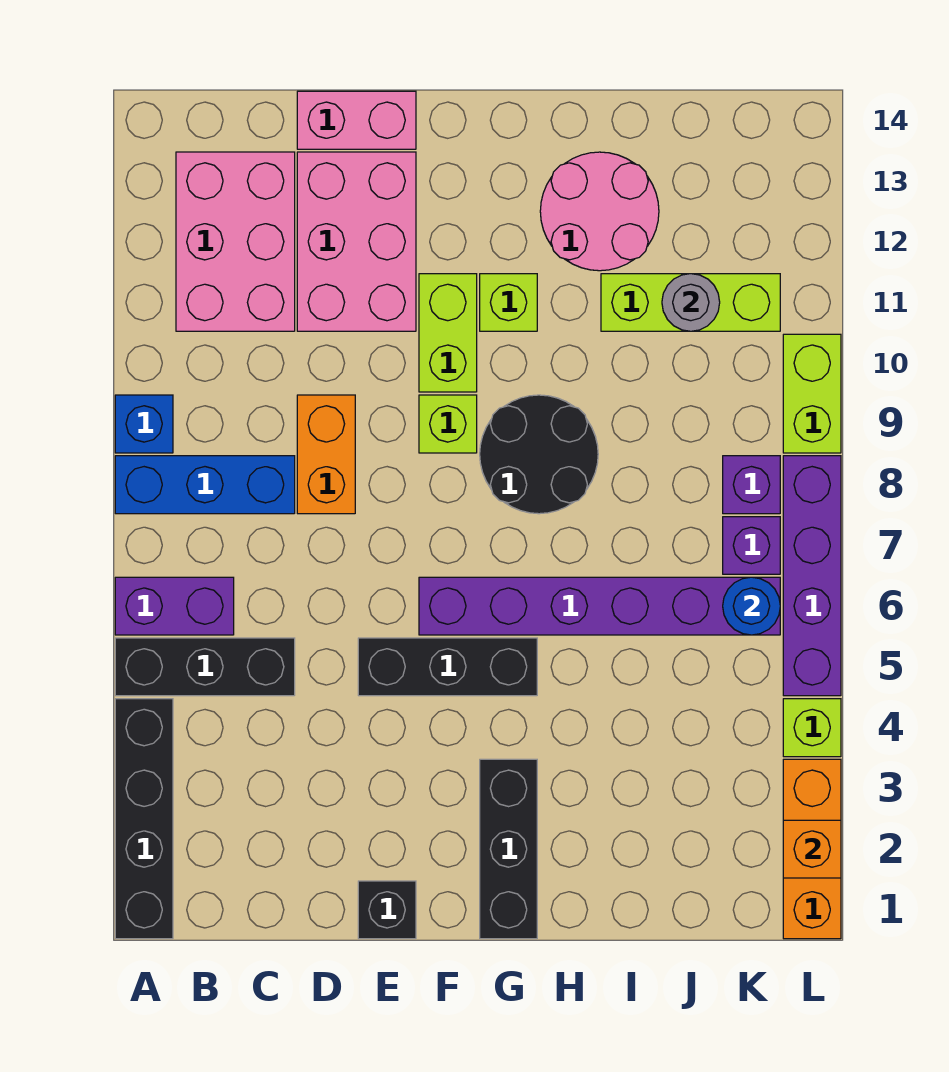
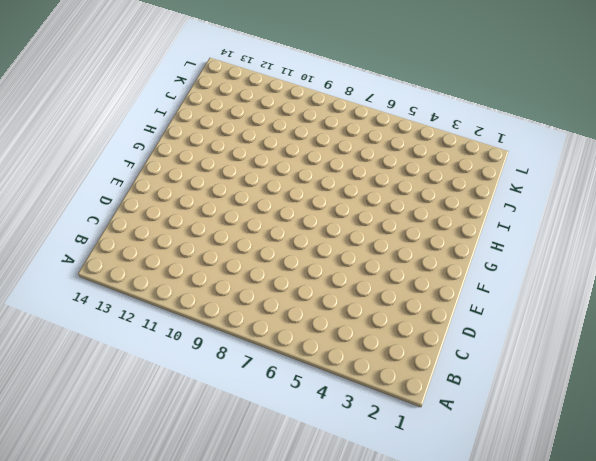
none -> black brick A1:A4 level 1
none -> black brick A5:C5 level 1
none -> purple brick A6:B6 level 1

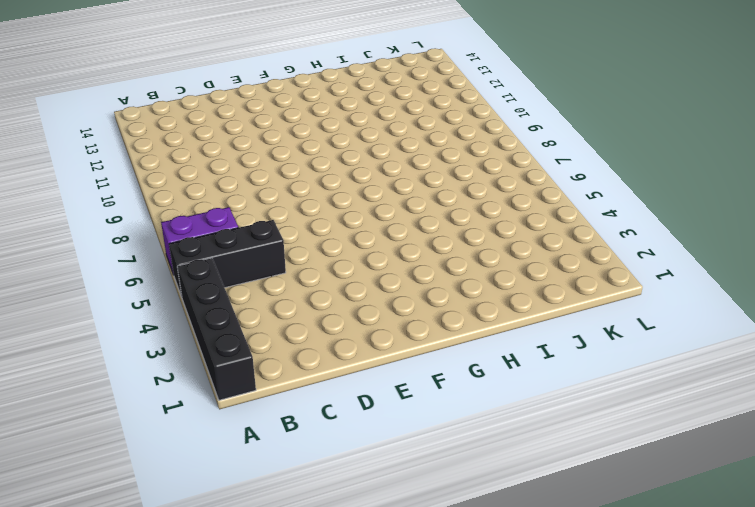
none -> blue brick A8:C8 level 1
none -> blue brick A9 level 1
none -> pink brick B11:C13 level 1

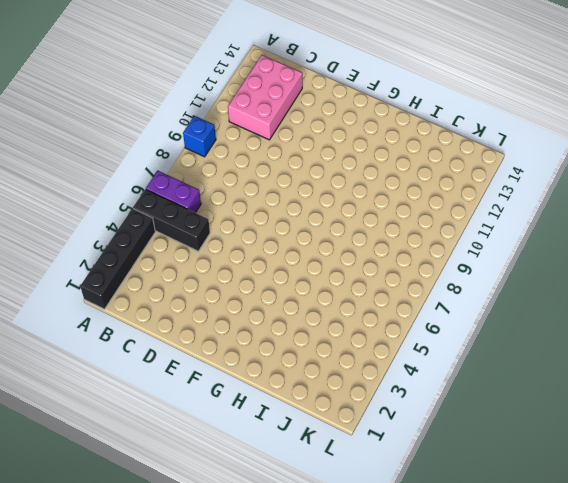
none -> blue brick A8:C8 level 1
none -> orange brick D8:D9 level 1
none -> pink brick D11:E13 level 1

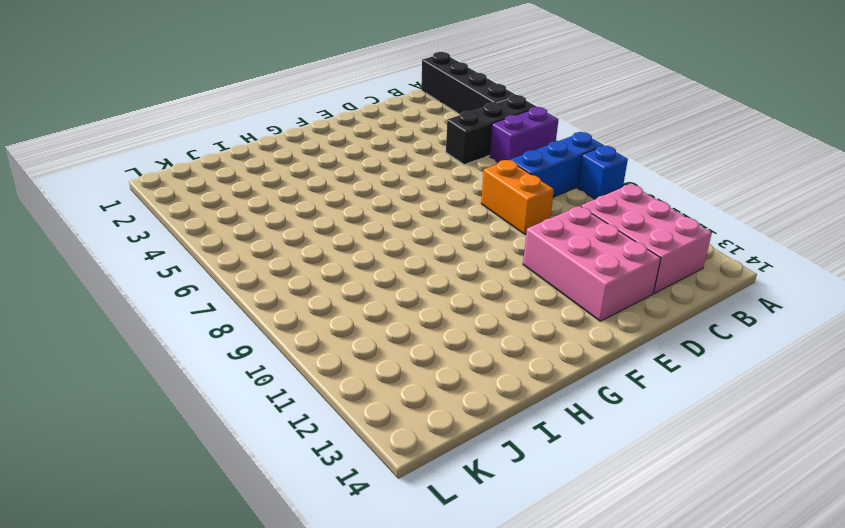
none -> pink brick D14:E14 level 1
none -> black brick E1 level 1
none -> black brick E5:G5 level 1

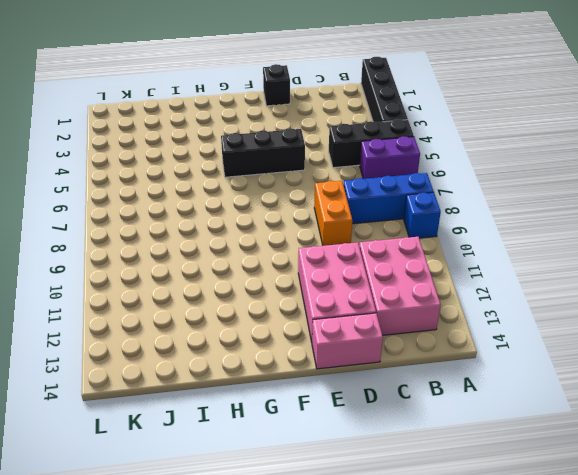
none -> purple brick F6:K6 level 1
none -> lime brick F9 level 1
none -> lime brick F10:F11 level 1

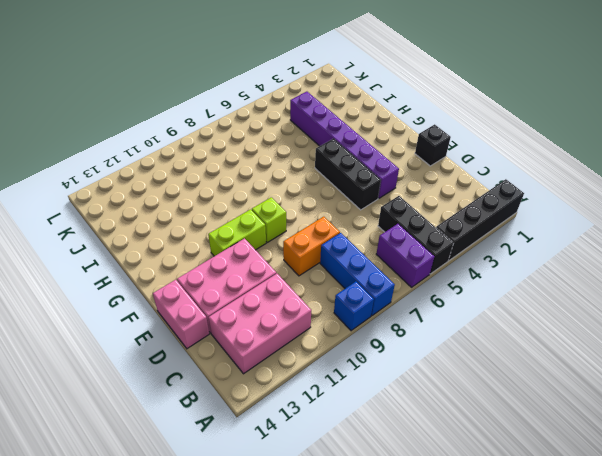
purple brick E4:J4 level 1 -> purple brick F6:K6 level 1
none -> black brick G1:G3 level 1
none -> black round brick G8:H9 level 1
none -> lime brick G11 level 1

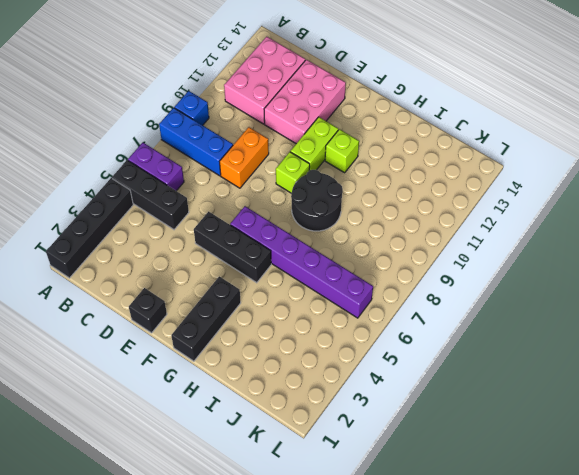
none -> pink brick D14:E14 level 1
none -> pink round brick H12:I13 level 1
none -> lime brick I11:K11 level 1

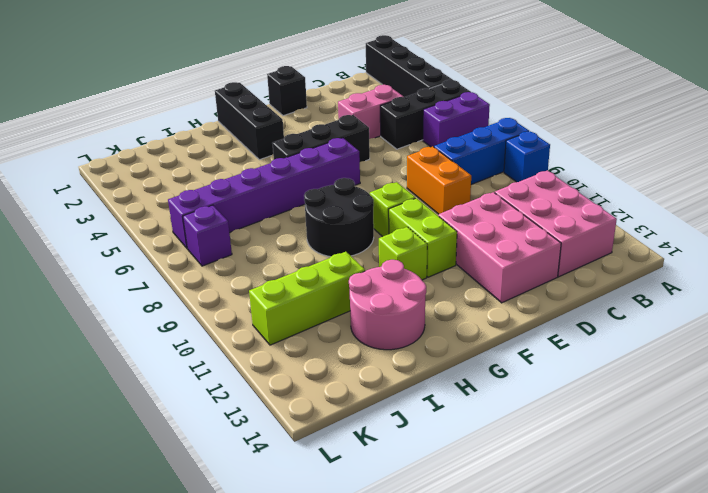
pink brick C4:D4 level 1 -> pink brick D14:E14 level 1
none -> purple brick K8 level 1
none -> orange brick L1:L3 level 1
none -> lime brick L4 level 1

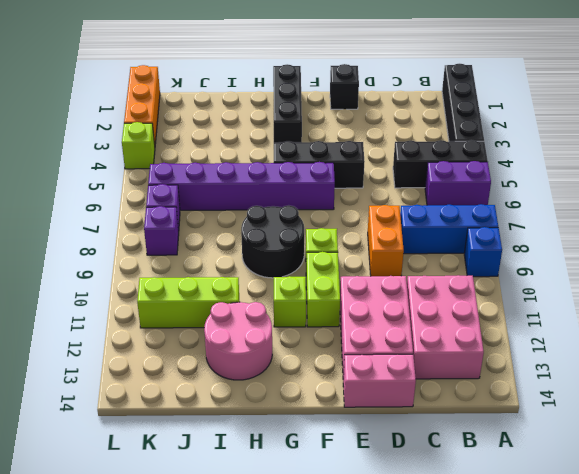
none -> purple brick L5:L8 level 1
none -> lime brick L9:L10 level 1
none -> grey round brick J11 level 2

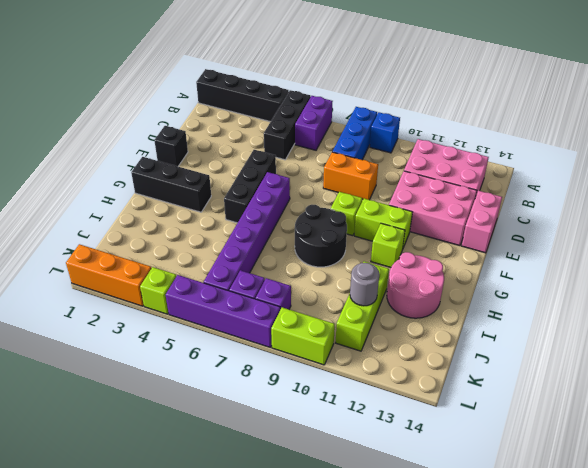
none -> blue round brick K6 level 2
none -> orange brick L2 level 2

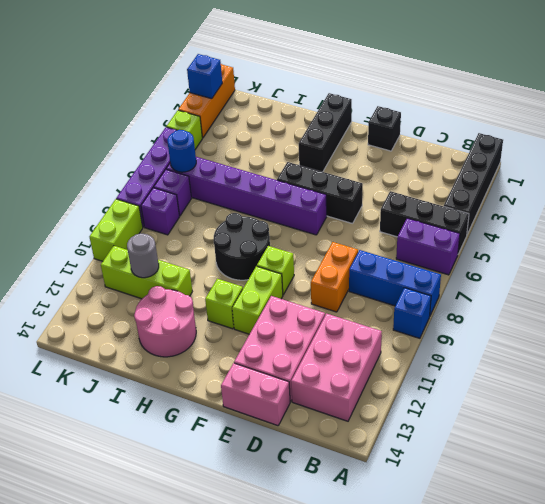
blue brick L2 level 2 -> orange brick L2 level 2

